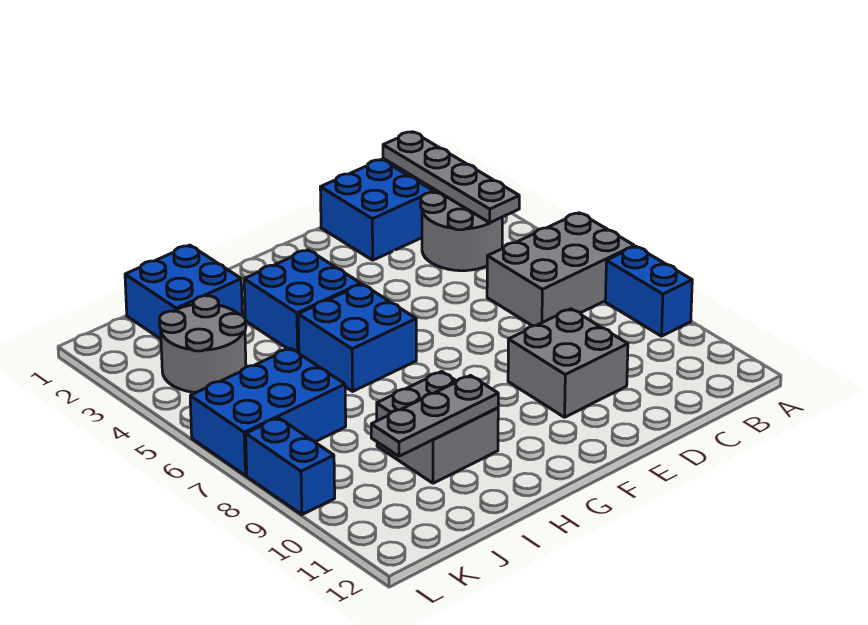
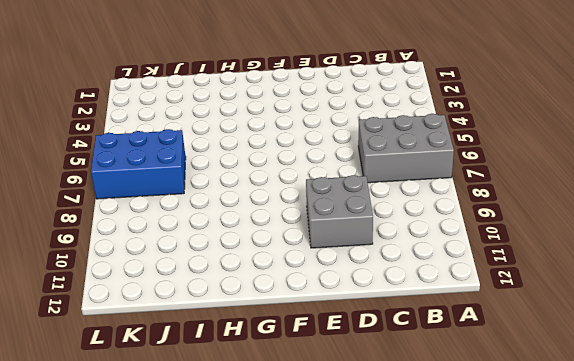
none -> blue brick A8:A9 level 1
none -> grey round brick B3:C4 level 1
none -> blue brick C1:D2 level 1

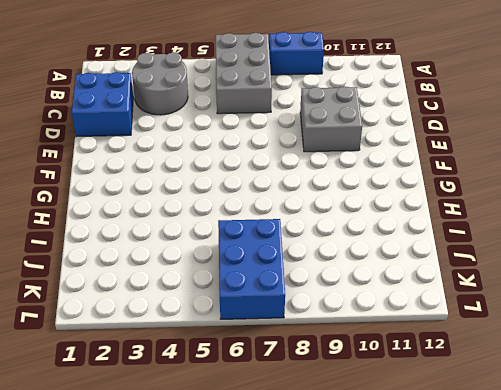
none -> blue brick G3:H4 level 1
none -> blue brick G5:H6 level 1
none -> grey brick H9:I10 level 1

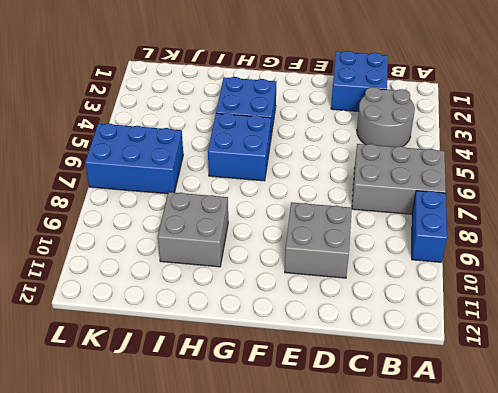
none -> blue brick I1:J2 level 1
none -> grey round brick J3:K4 level 1
none -> blue brick L8:L9 level 1

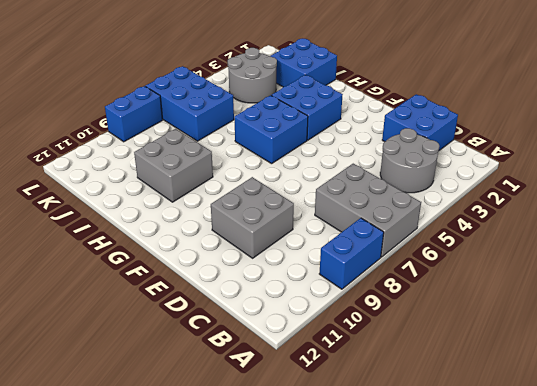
none -> grey plate B1:B4 level 2
none -> grey plate H10:J10 level 2

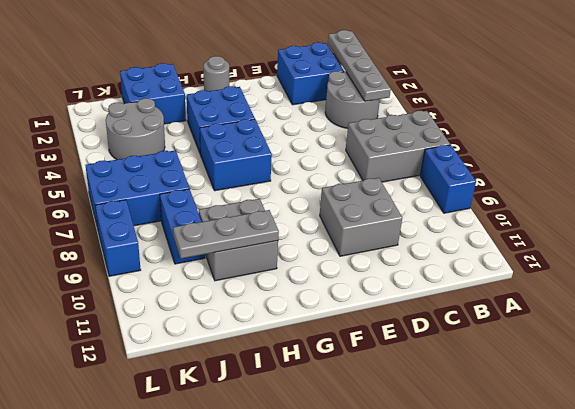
grey round brick G1 level 1 -> none
blue brick J8:J9 level 1 -> none

